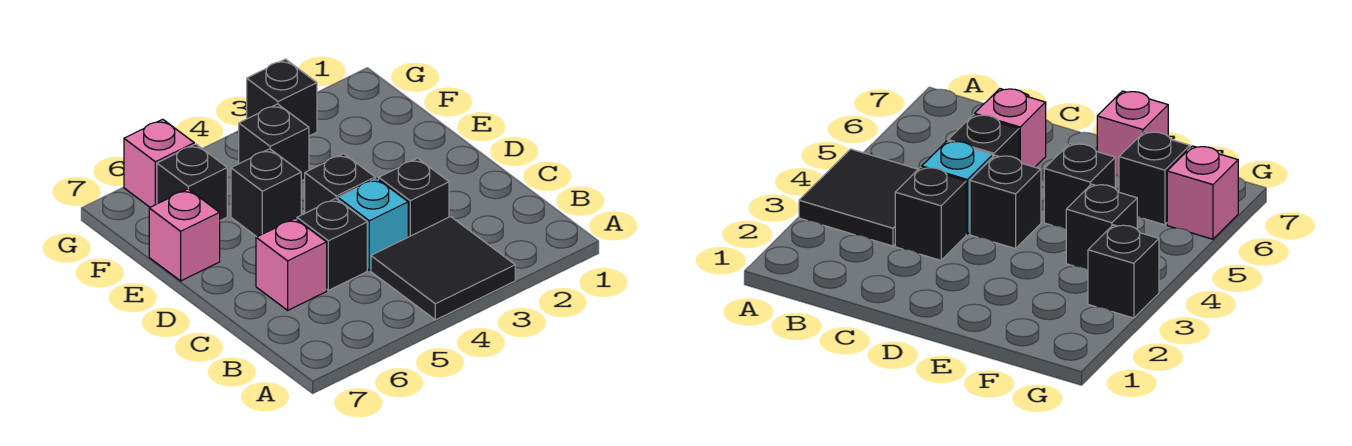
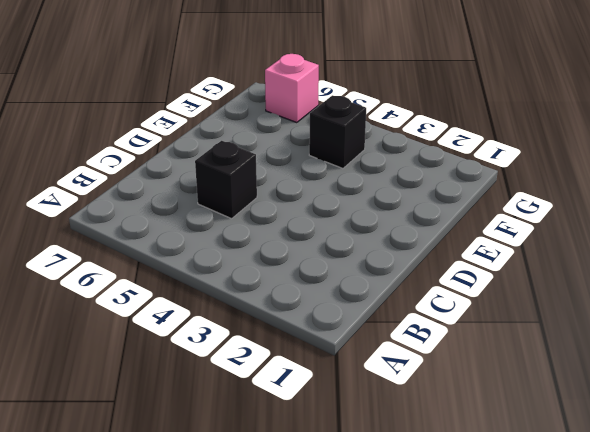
none -> black tile A3:B4 level 1
none -> black brick C3 level 1
none -> cyan brick C4 level 1

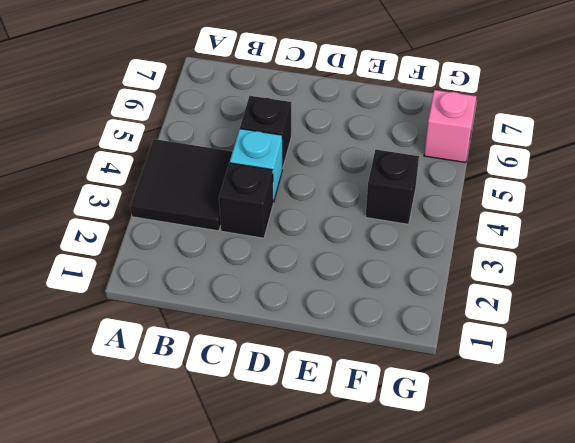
none -> pink brick C6 level 1
none -> black brick D4 level 1
none -> black brick E5 level 1

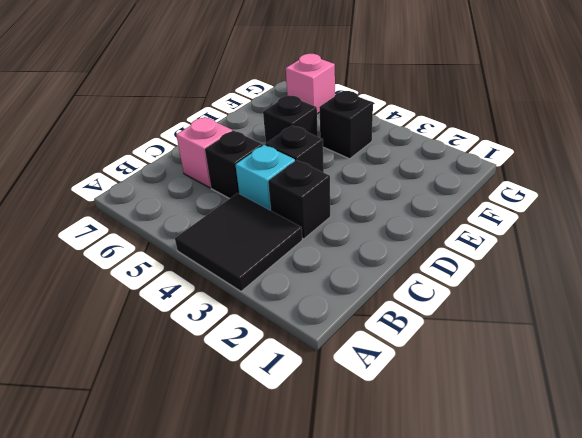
none -> pink brick E7 level 1
none -> black brick F6 level 1
none -> black brick G3 level 1

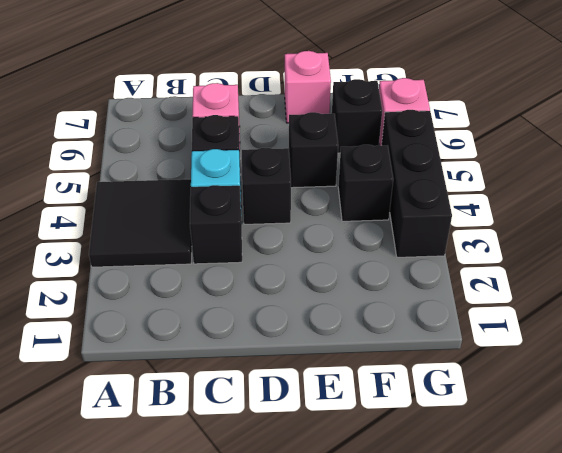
black brick G3:G5 level 1 -> black brick G3 level 1

